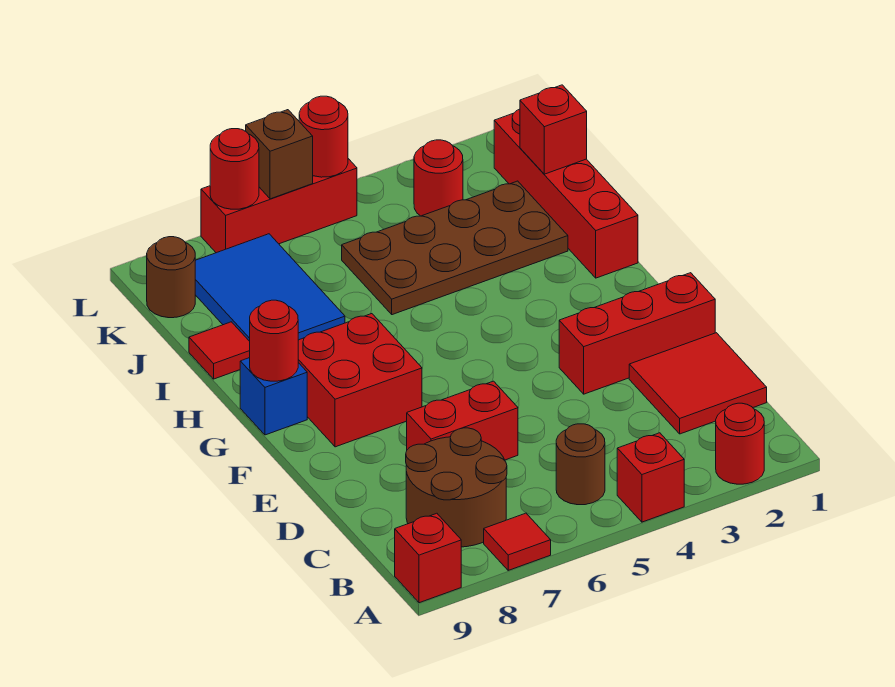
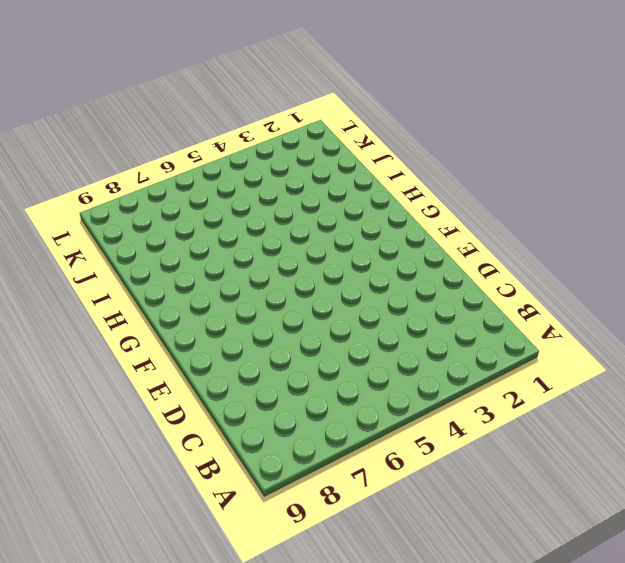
none -> red round brick A2 level 1
none -> red brick A4 level 1
none -> red tile A7 level 1

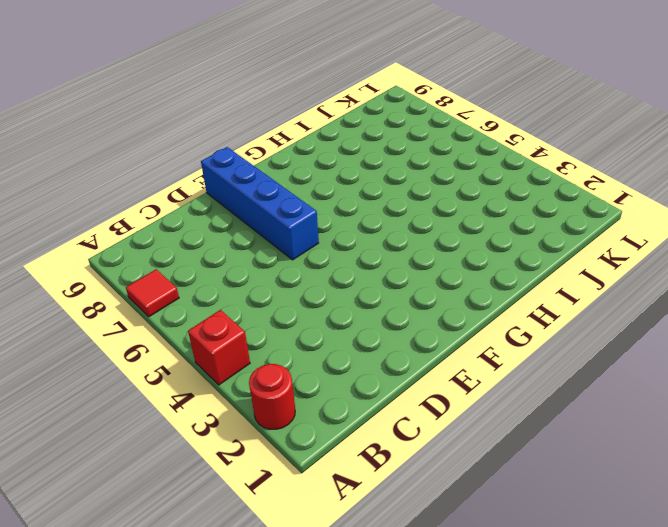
blue brick E6:E9 level 1 -> none
none -> red brick A9 level 1
none -> brown round brick B5 level 1
none -> brown round brick B7:C8 level 1

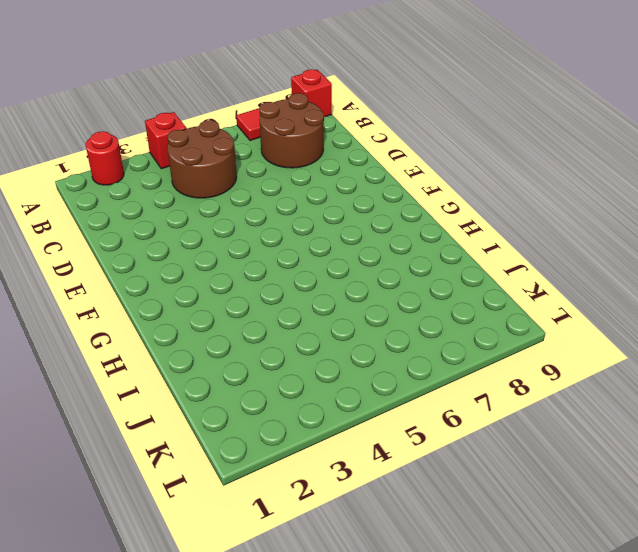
brown round brick B4:C5 level 1 -> brown round brick B5 level 1
none -> red tile C1:D2 level 1
none -> red brick D6:D7 level 1
none -> red brick E1:E3 level 1

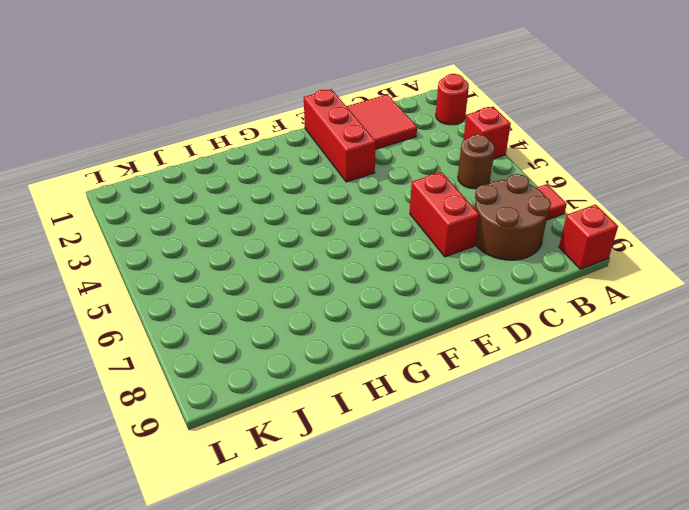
none -> red brick F7:G8 level 1
none -> blue brick G9 level 1
none -> red brick H1:K1 level 1

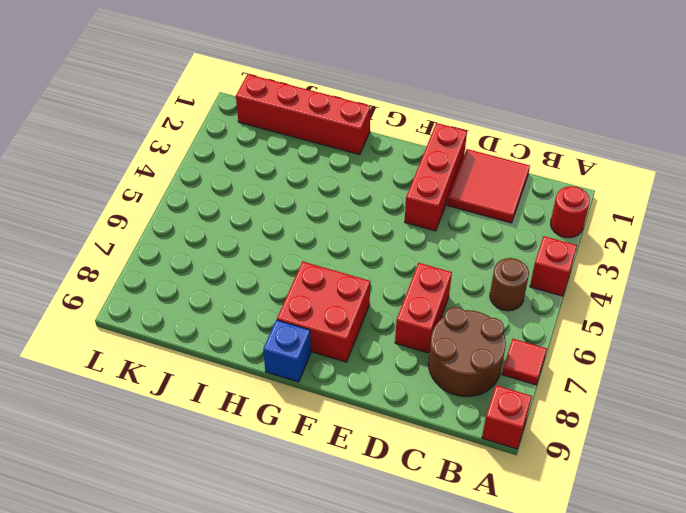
none -> brown plate I2:J5 level 1
none -> blue tile I7:K8 level 1
none -> red tile I9 level 1

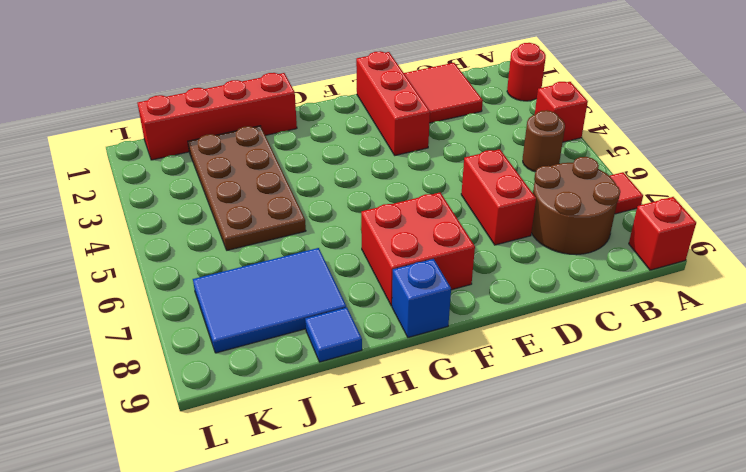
blue tile I9 level 1 -> red tile I9 level 1
none -> red round brick K3 level 1
none -> brown round brick K9 level 1
none -> red brick L5:L7 level 1

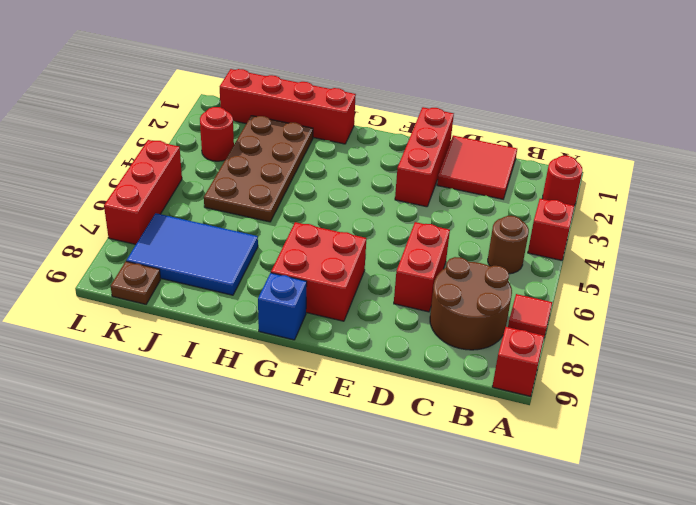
brown plate K9 level 1 -> brown round brick K9 level 1
none -> red tile I9 level 1
none -> red round brick G9 level 2
none -> red brick J1 level 2

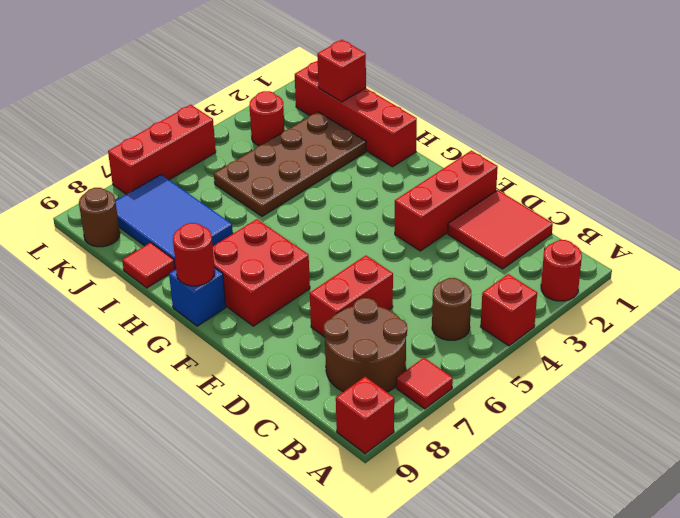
none -> red round brick L5 level 2
none -> brown brick L6 level 2
none -> red round brick L7 level 2

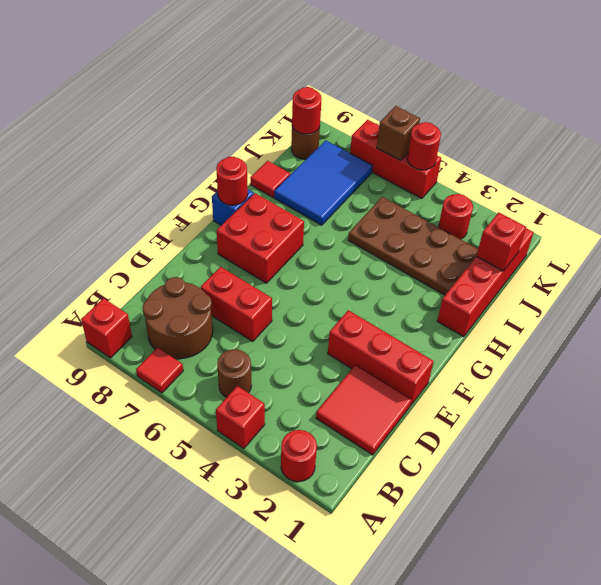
red round brick K9 level 2 -> red round brick L7 level 2

